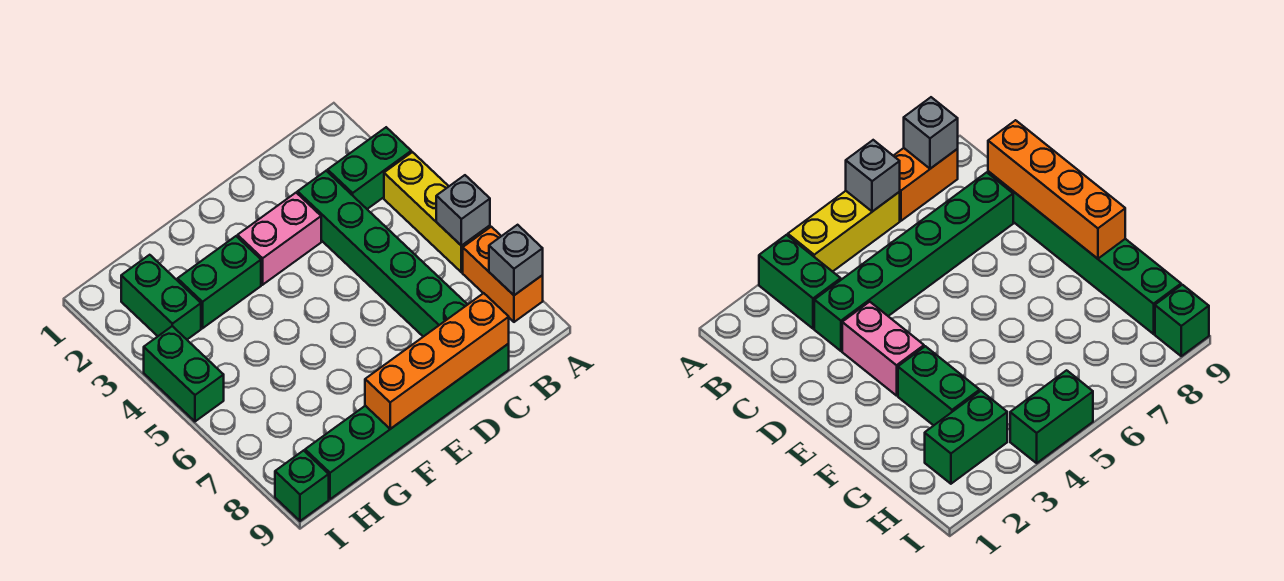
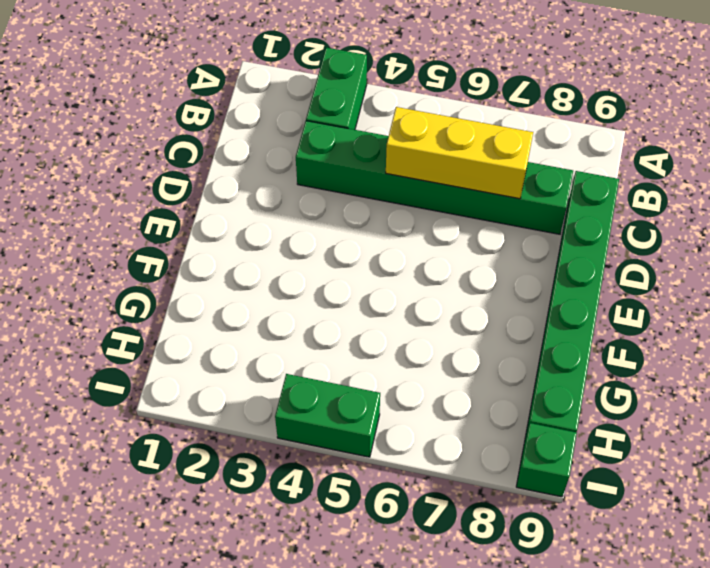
yellow brick C5:C7 level 2 -> yellow brick A4:A6 level 1
none -> orange brick A7:A8 level 1
none -> pink brick D3:E3 level 1
none -> green brick F3:G3 level 1

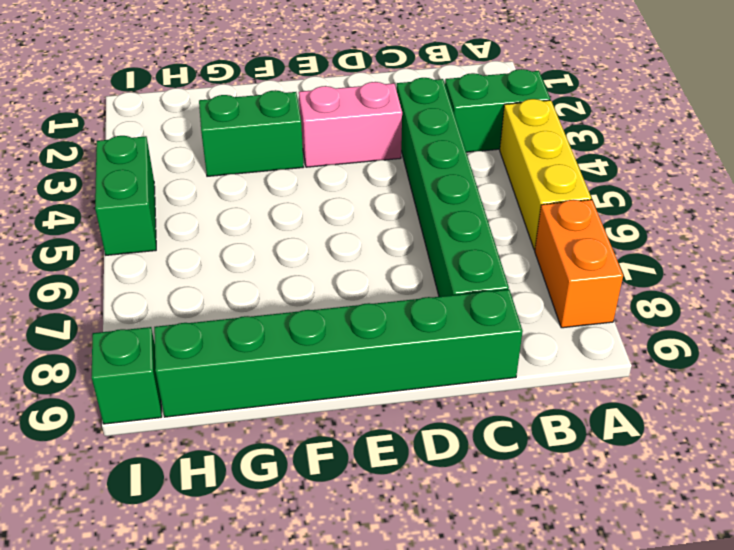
none -> green brick H2:H3 level 1
none -> grey brick A6 level 2
none -> grey brick A8 level 2

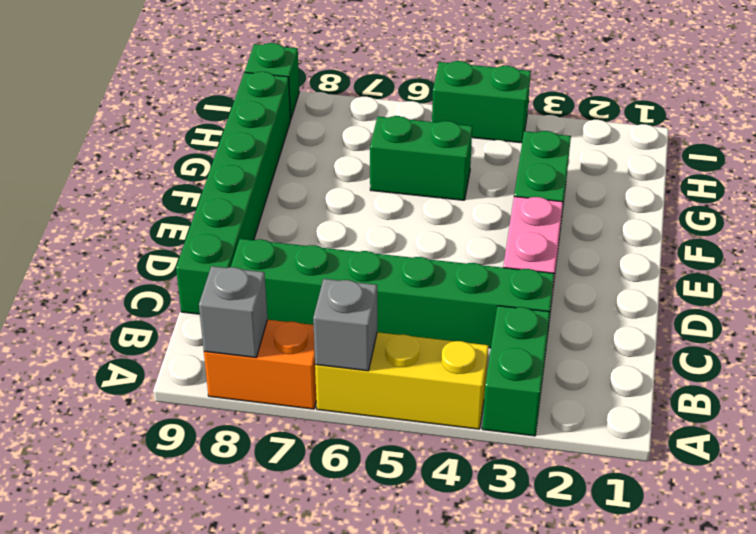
green brick G5:G6 level 1 -> green brick H2:H3 level 1
none -> orange brick C9:F9 level 2

